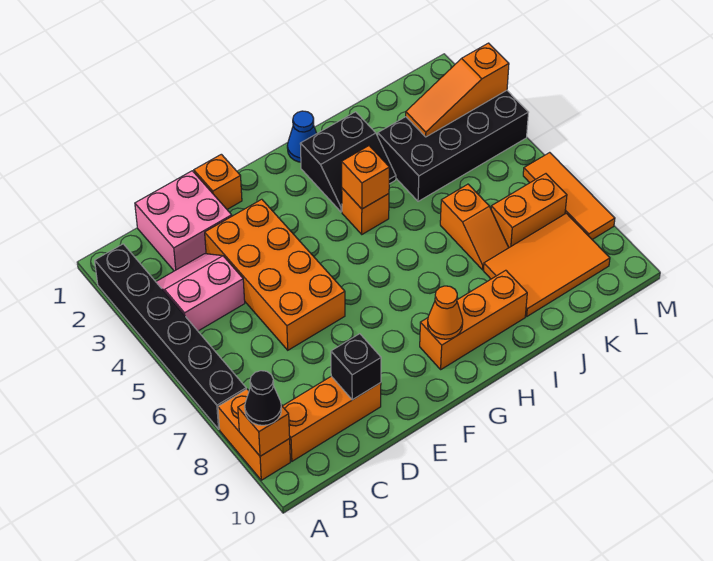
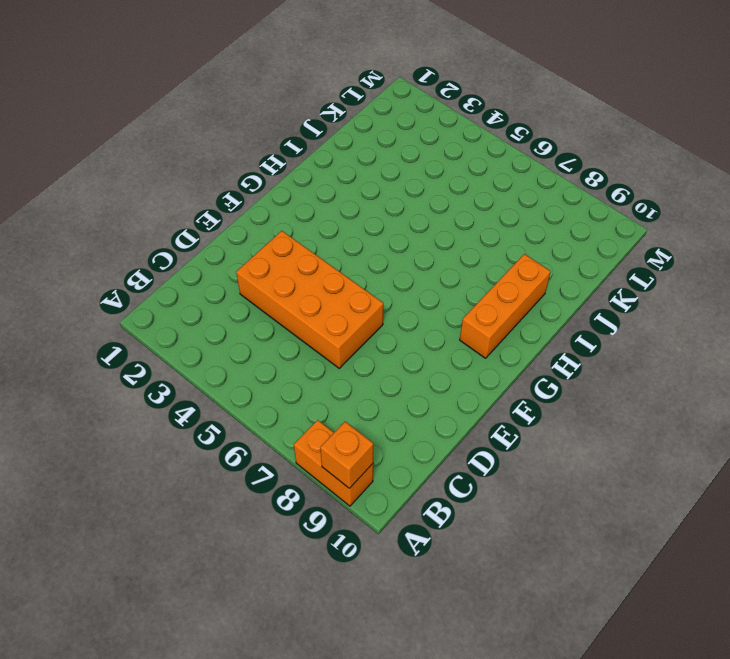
none -> black brick A2:A7 level 1
none -> pink slope B3:C4 level 1 top 4
none -> orange brick B9:D9 level 1

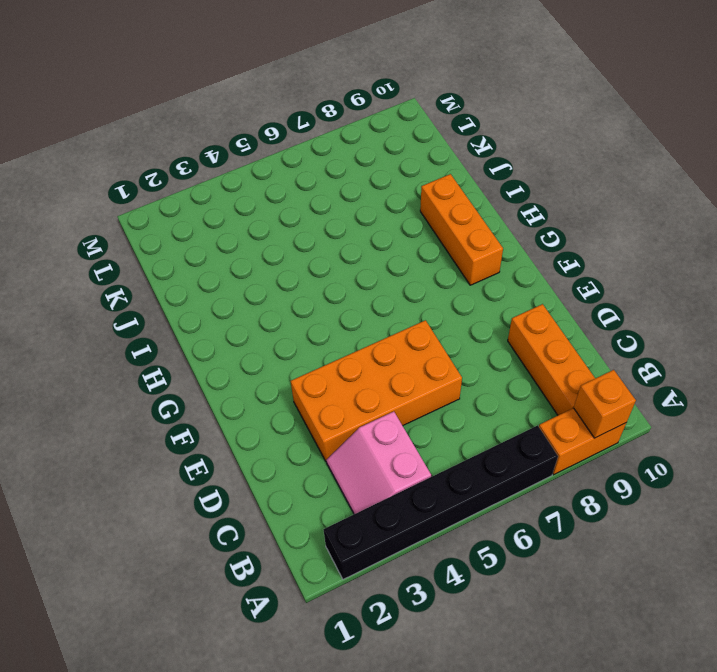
none -> pink brick C1:D2 level 1
none -> orange brick E1 level 1
none -> blue cone H1 level 1

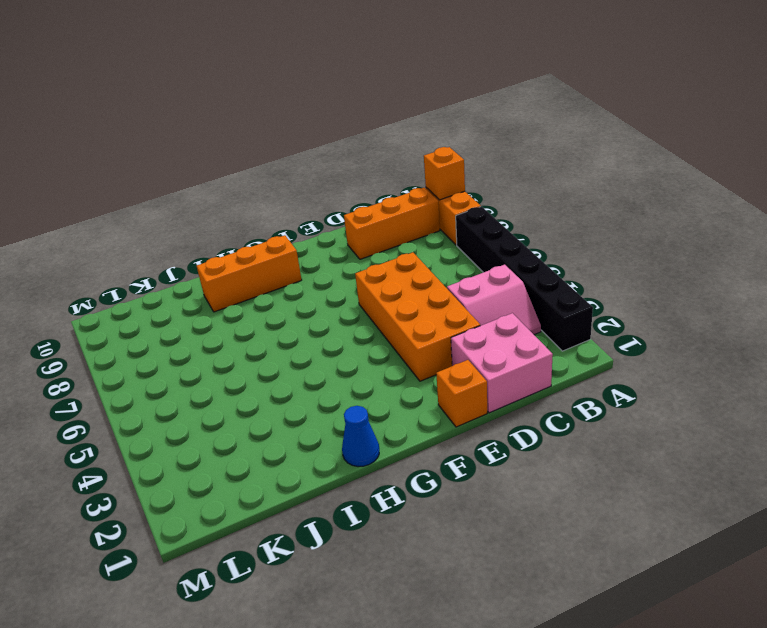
none -> black slope H2:I3 level 1 top 2
none -> orange brick H4 level 1
none -> black brick J3:M4 level 1

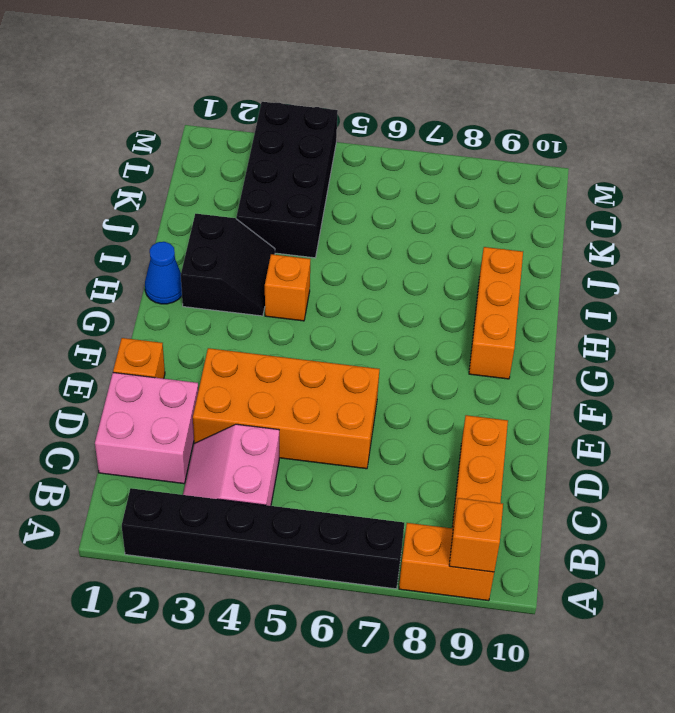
none -> orange slope J6:J7 level 1 top 6
none -> orange tile J8:L9 level 1
none -> orange brick K7:L7 level 1

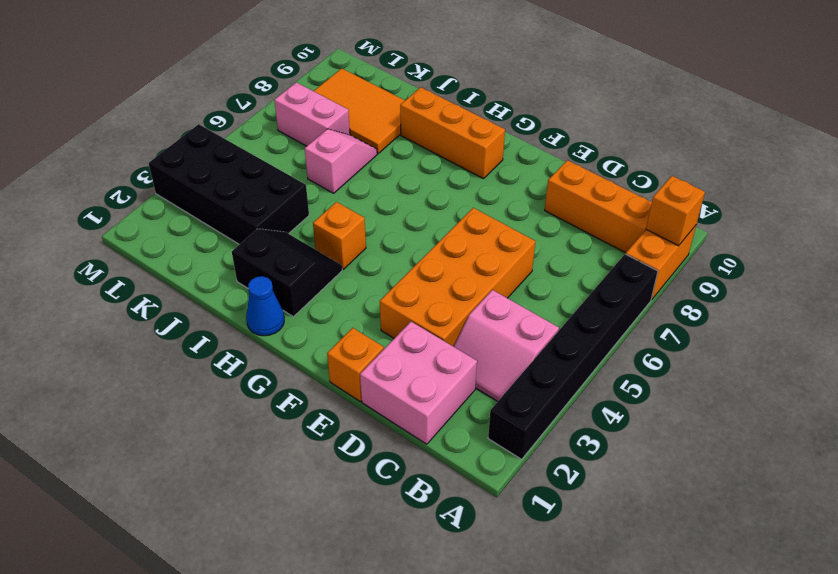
pink slope J6:J7 level 1 top 6 -> orange slope J6:J7 level 1 top 6
pink brick K7:L7 level 1 -> orange brick K7:L7 level 1
none -> orange tile M6:M8 level 1
none -> black brick D9 level 2
none -> orange cone G9 level 2

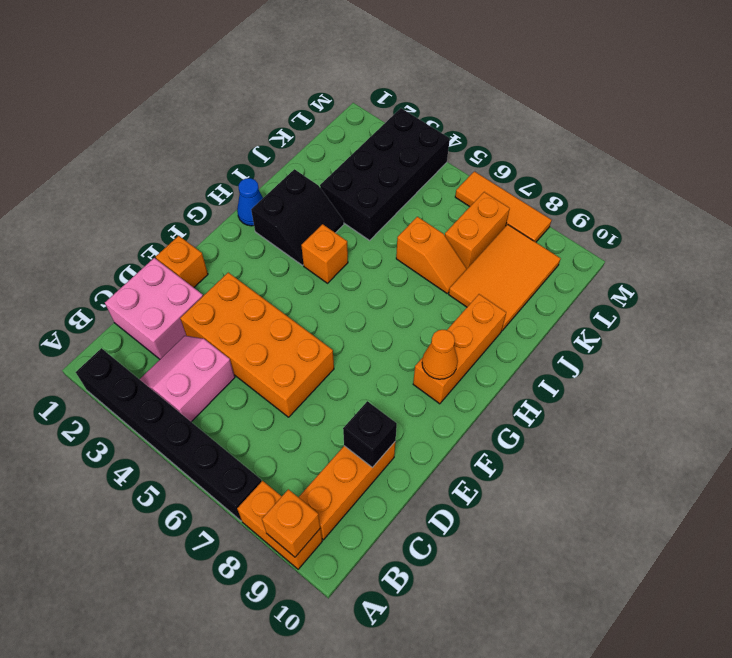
none -> orange brick H4 level 2
none -> orange slope K3:M3 level 2 top M
none -> black cone A9 level 3

